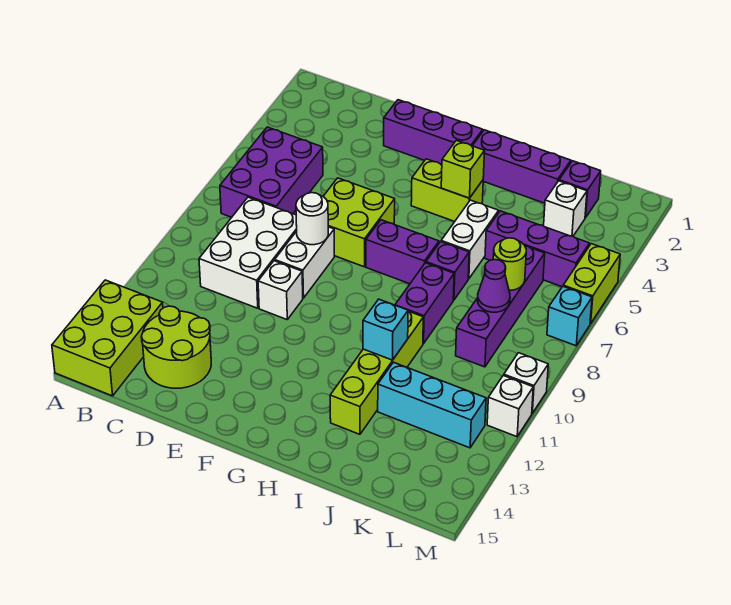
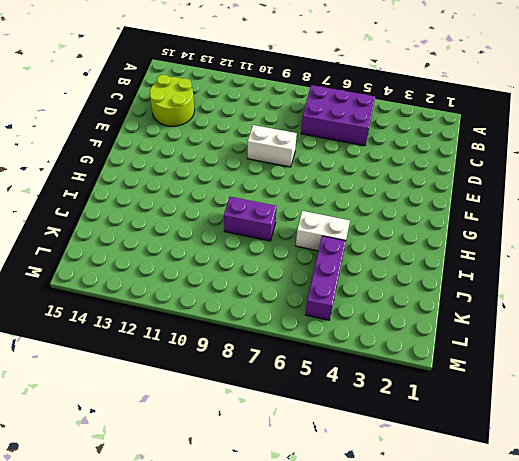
none -> lime brick A13:B15 level 1
none -> white brick C8:D10 level 1
none -> purple brick E2:G2 level 1

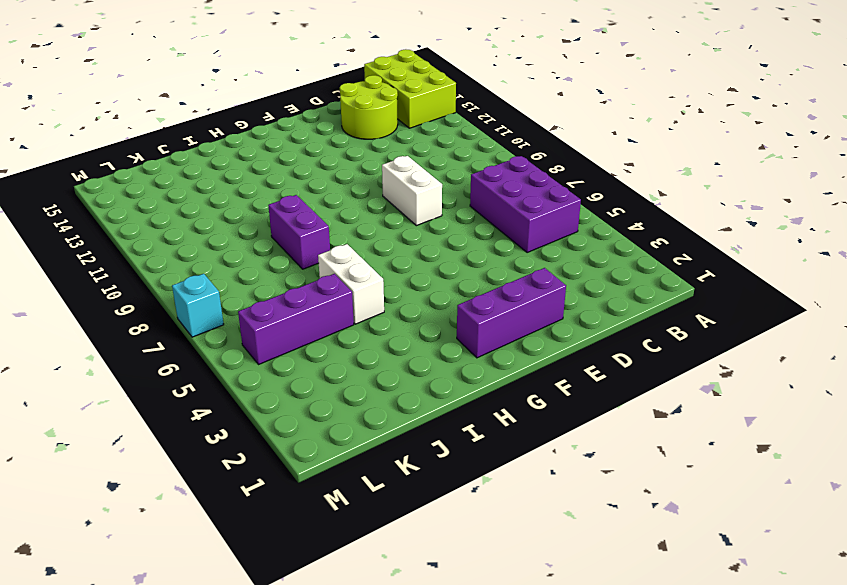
none -> white brick C8:D10 level 1
none -> lime brick E6:F7 level 1
none -> white brick E10 level 1

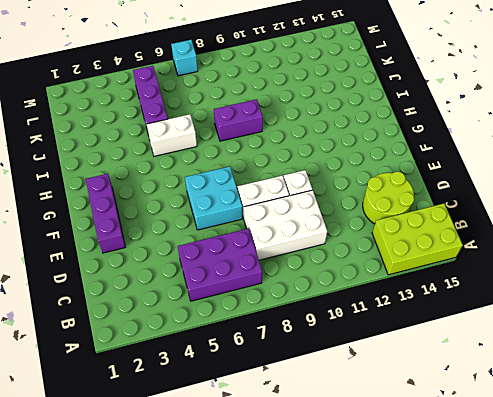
cyan brick E6:F7 level 1 -> lime brick E6:F7 level 1
none -> lime brick G4:H4 level 1
none -> purple brick G7:H7 level 1
none -> purple brick H2:J2 level 1

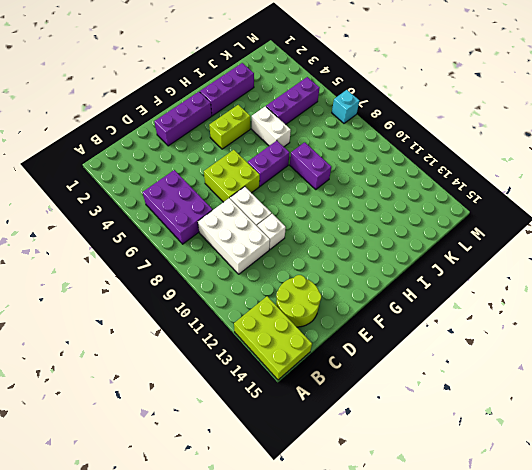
none -> purple brick I7 level 1
none -> lime brick I10:I13 level 1
none -> cyan brick J12:L12 level 1

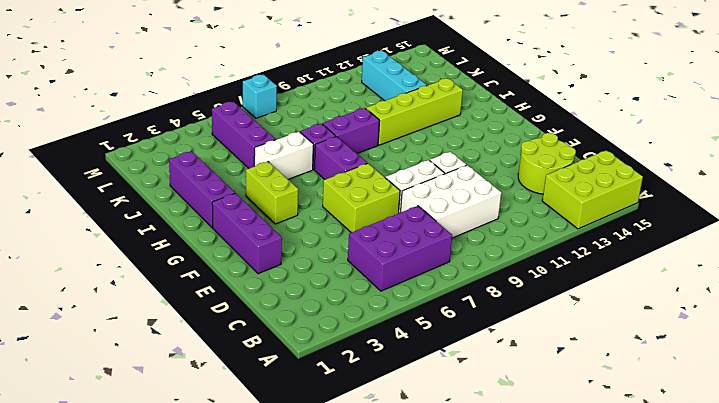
none -> purple brick K2 level 1
none -> white brick K3 level 1
none -> purple brick K6:K9 level 1

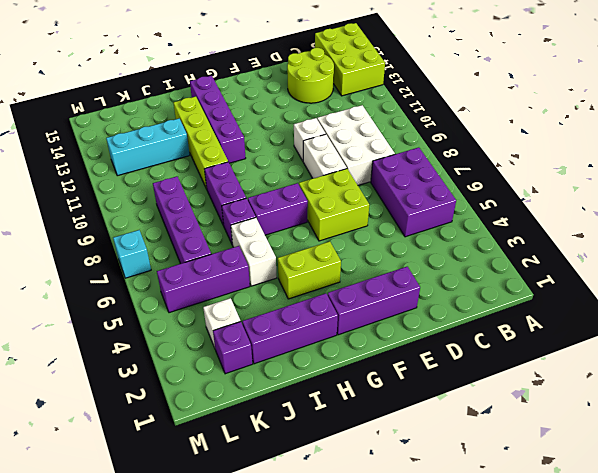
purple brick H11:H14 level 1 -> none
none -> lime brick M5:M6 level 1
none -> white brick M10 level 1
none -> white brick M11 level 1

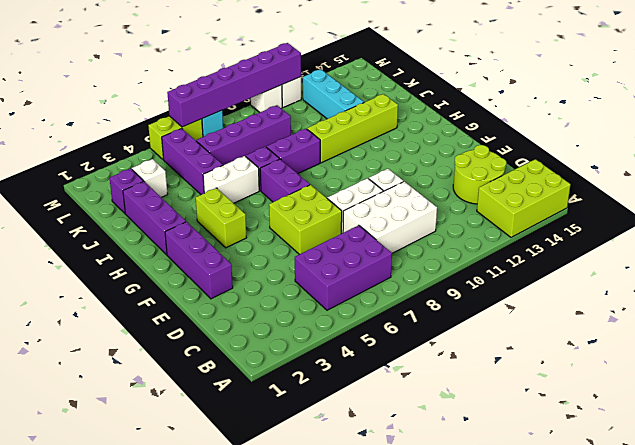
purple brick M6:M11 level 2 -> none
none -> white round brick E8 level 2
none -> lime brick H4 level 2
none -> cyan brick I11 level 2

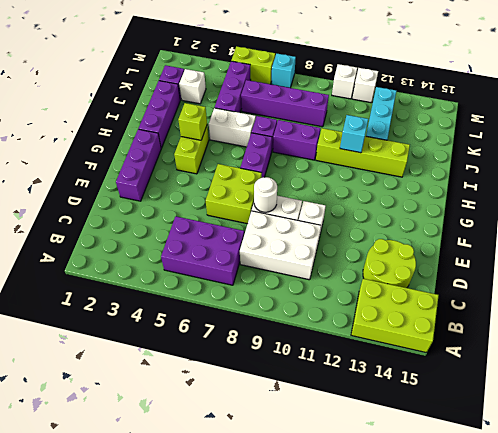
none -> lime round brick K7 level 2
none -> purple cone K8 level 2

